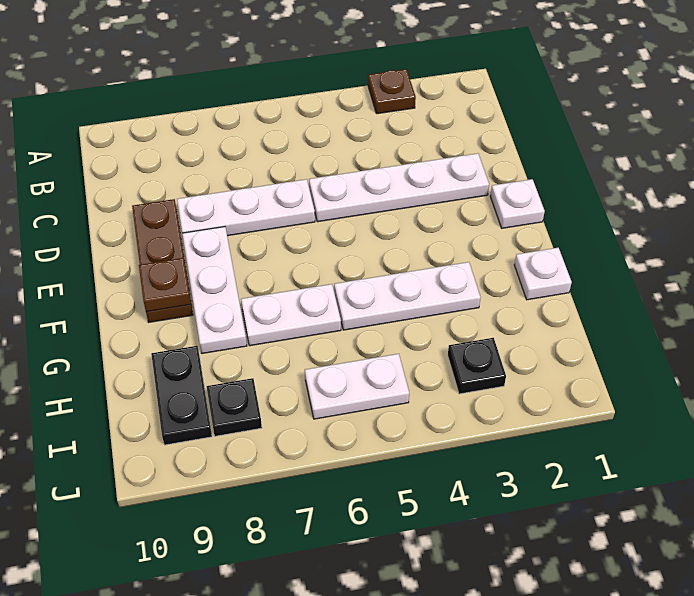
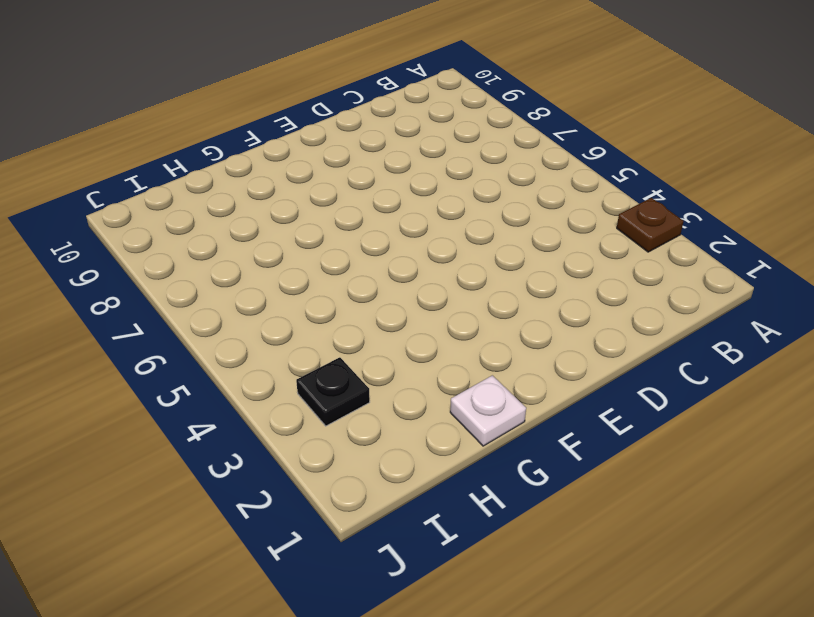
none -> white plate D2:D5 level 1
none -> white plate D6:D8 level 1
none -> brown plate D9:F9 level 1

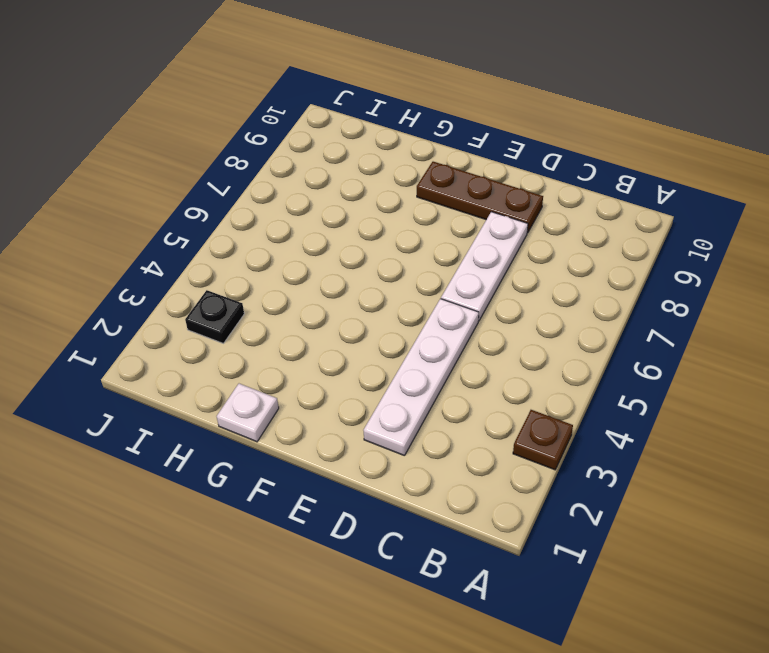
none -> white plate E1 level 1
none -> white plate E8:G8 level 1
none -> white plate G3:G5 level 1

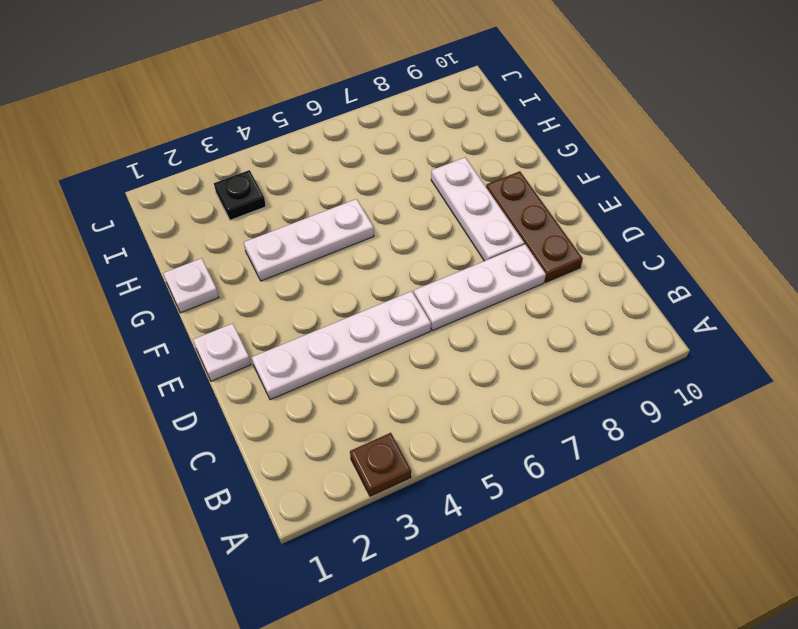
none -> white plate G6:G7 level 1
none -> black plate H9:I9 level 1
none -> white plate I5:I6 level 1

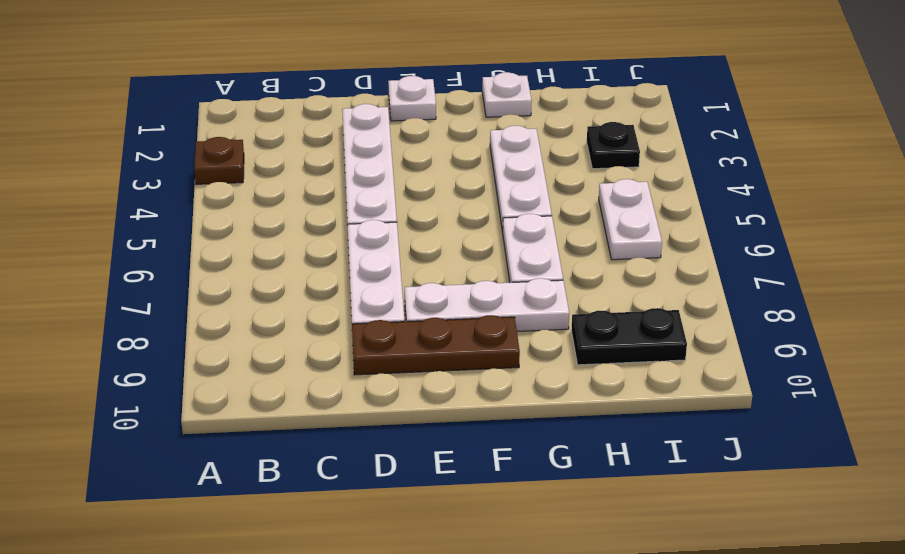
none -> black plate I8 level 1
none -> brown plate F9 level 2

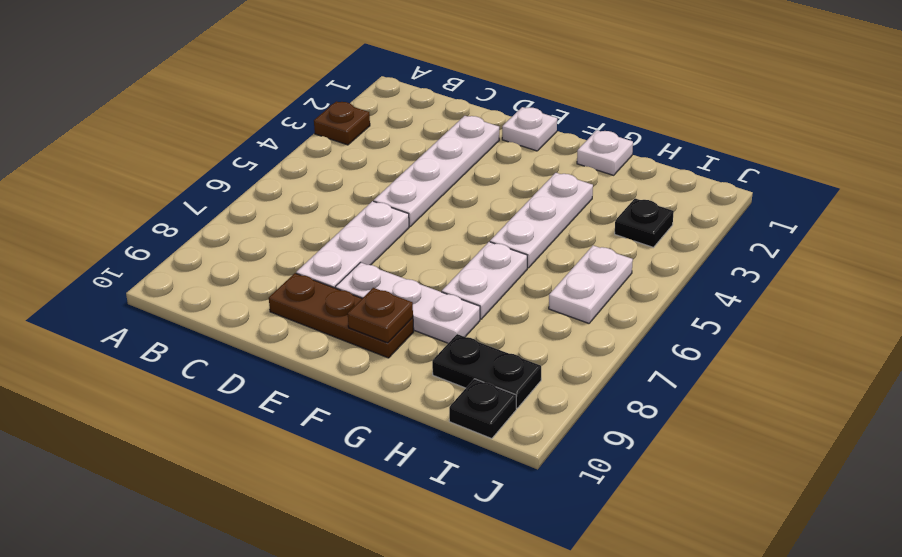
black plate I10 level 1 -> black plate I8 level 1

